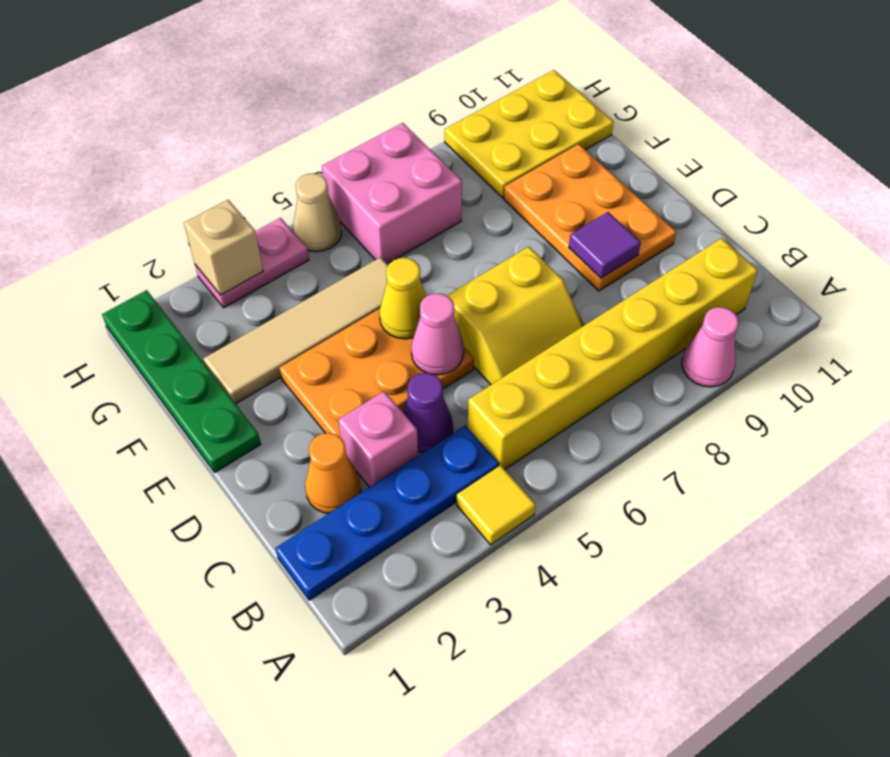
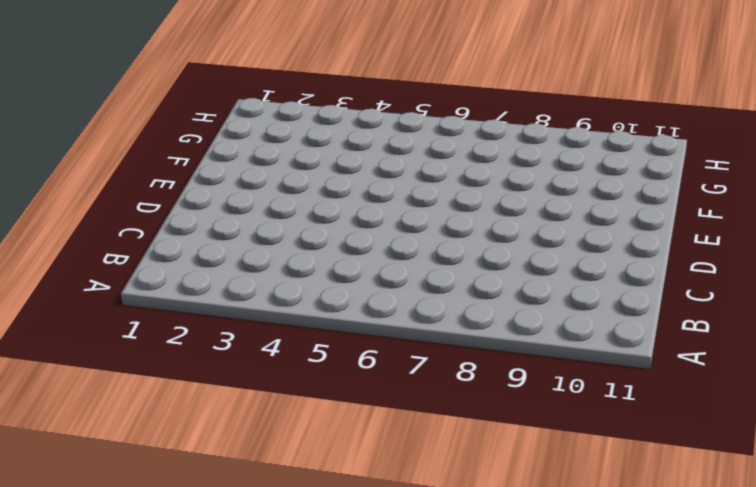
none -> yellow tile A4 level 1
none -> pink cone A9 level 1
none -> blue plate B1:B4 level 1

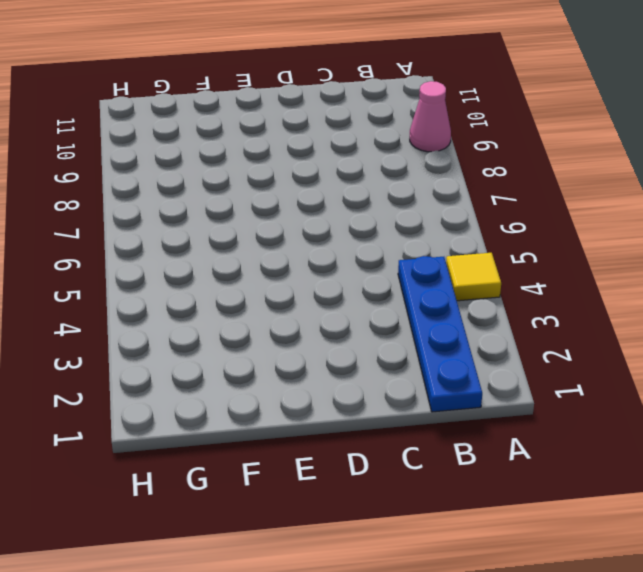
none -> yellow brick B5:B10 level 1
none -> orange cone C2 level 1
none -> pink brick C3 level 1

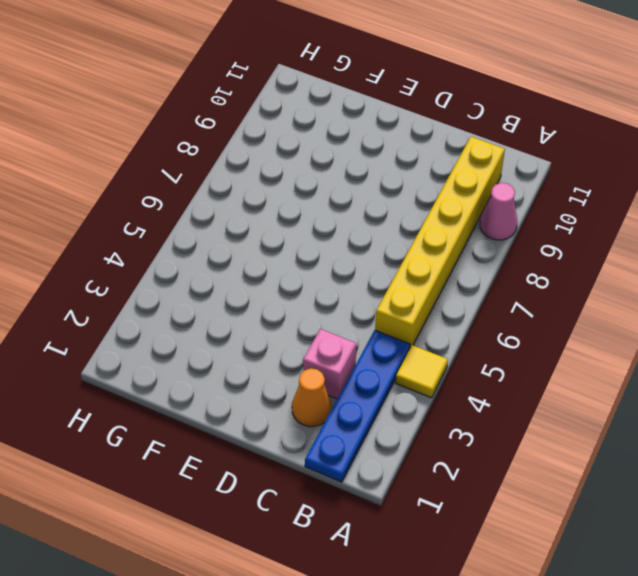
none -> purple cone C4 level 1
none -> yellow slope C6:D7 level 1 top D
none -> orange plate D3:E5 level 1

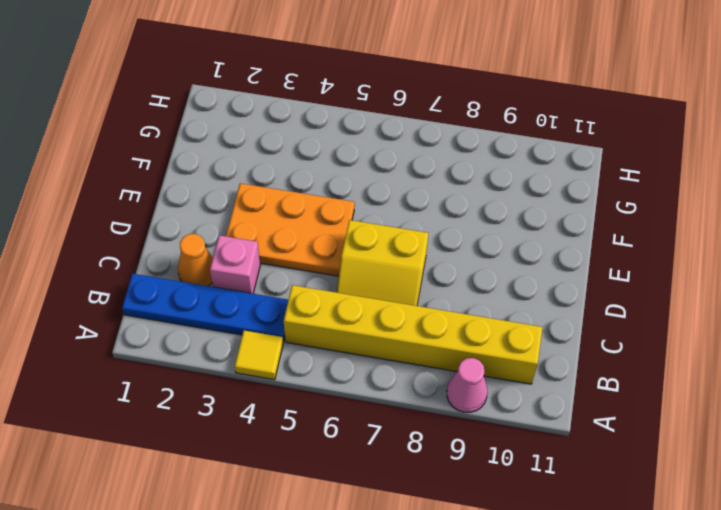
none -> purple cone C4 level 1
none -> orange plate D9:F10 level 1
none -> green plate E1:H1 level 1

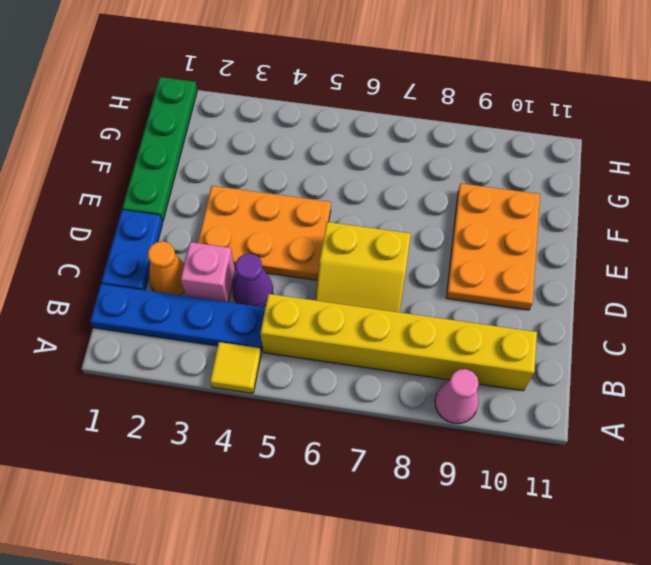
blue plate C1:D1 level 1 -> none
none -> tan tile F2:F5 level 1
none -> pink brick G6:H7 level 1
none -> yellow plate G9:H11 level 1

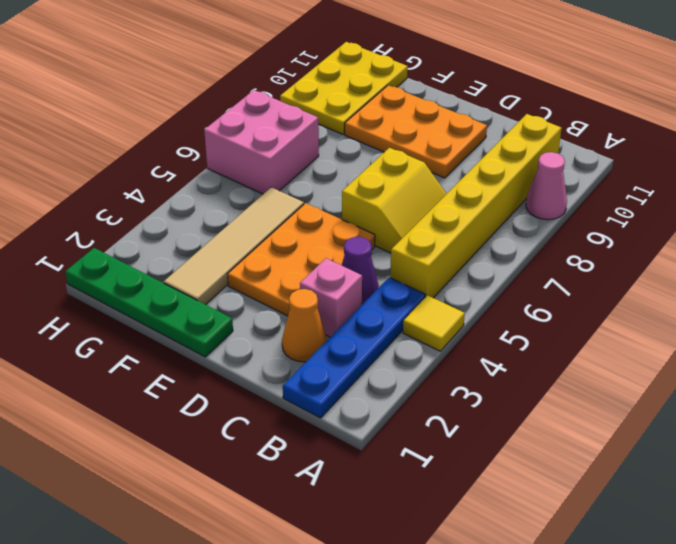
none -> pink plate H3:H4 level 1
none -> tan cone H5 level 1
none -> pink cone D5 level 2

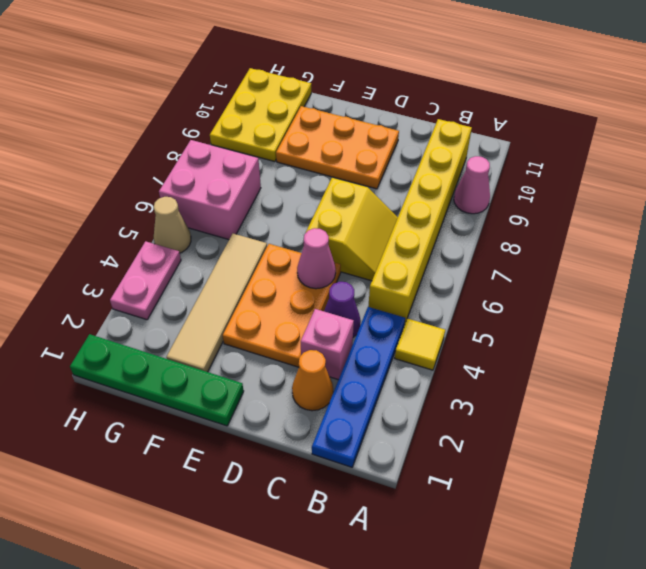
none -> purple tile D9 level 2
none -> yellow cone E5 level 2
none -> tan brick H3 level 2

